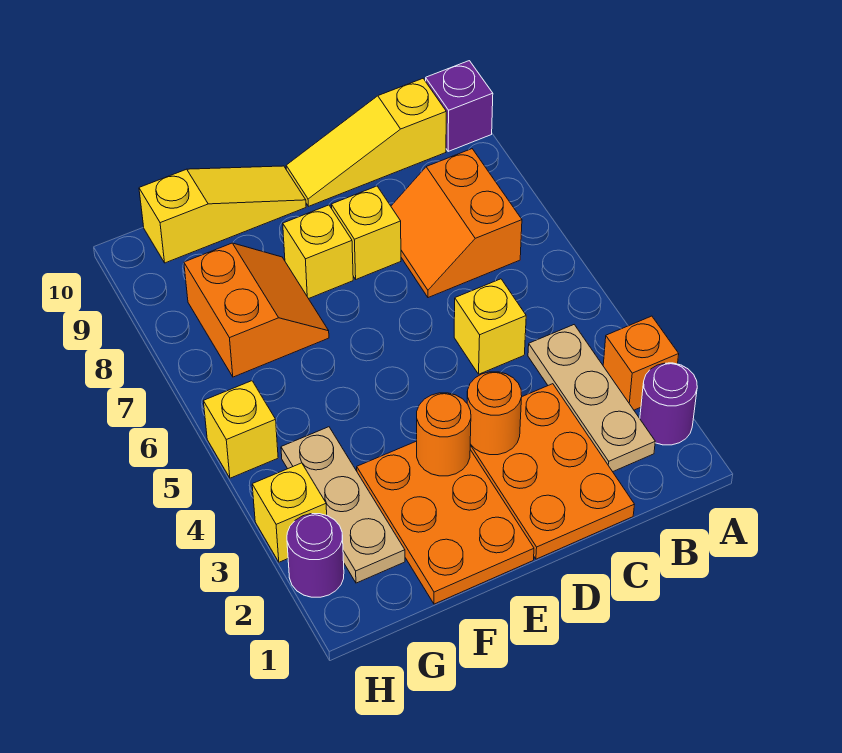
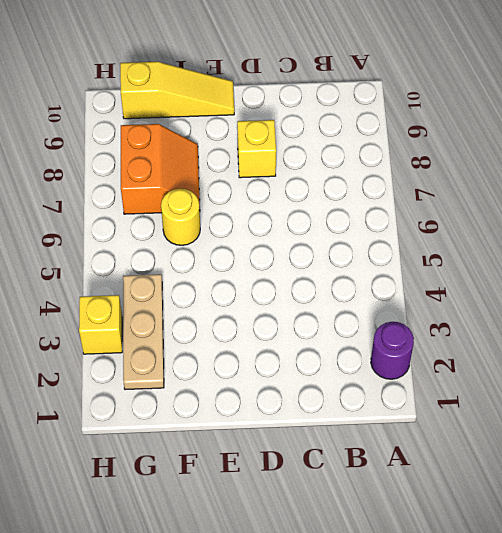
yellow round brick F6 level 1 -> none
none -> orange brick A3 level 1
none -> purple brick A10 level 1
none -> tan plate B2:B4 level 1

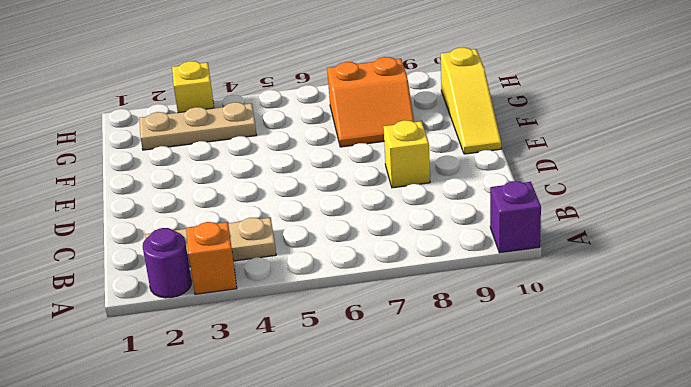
none -> orange slope B7:C8 level 1 top B
none -> yellow slope B10:D10 level 1 top B
none -> orange plate C1:D3 level 1

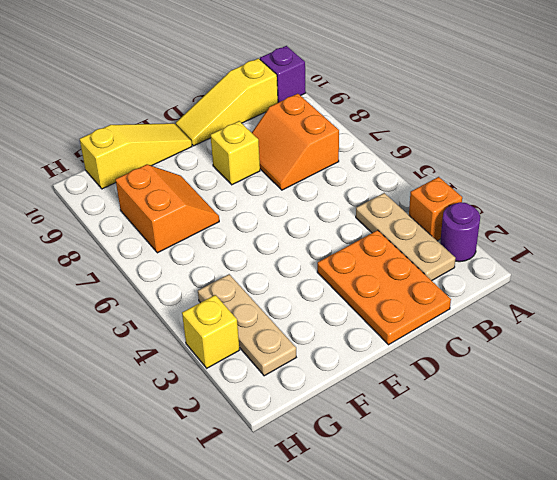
none -> yellow brick C5 level 1
none -> orange plate E1:F3 level 1
none -> yellow brick E8 level 1

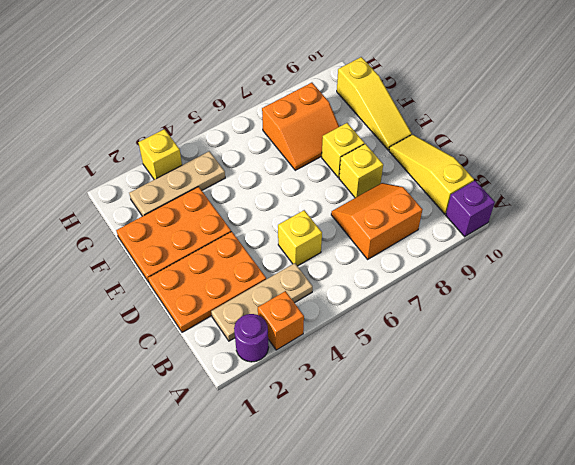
none -> purple round brick H2 level 1
none -> yellow brick H5 level 1
none -> orange round brick D3 level 2

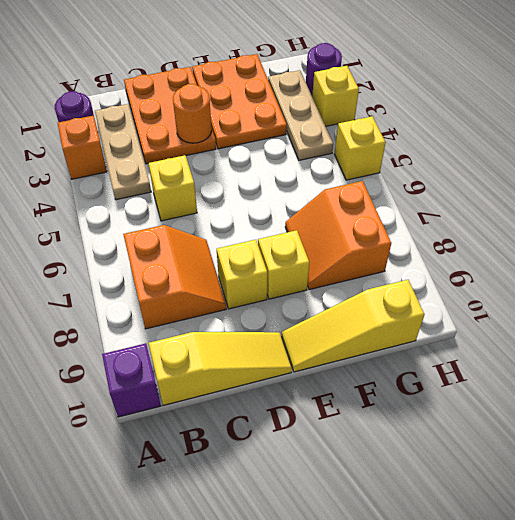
none -> orange round brick E3 level 2

